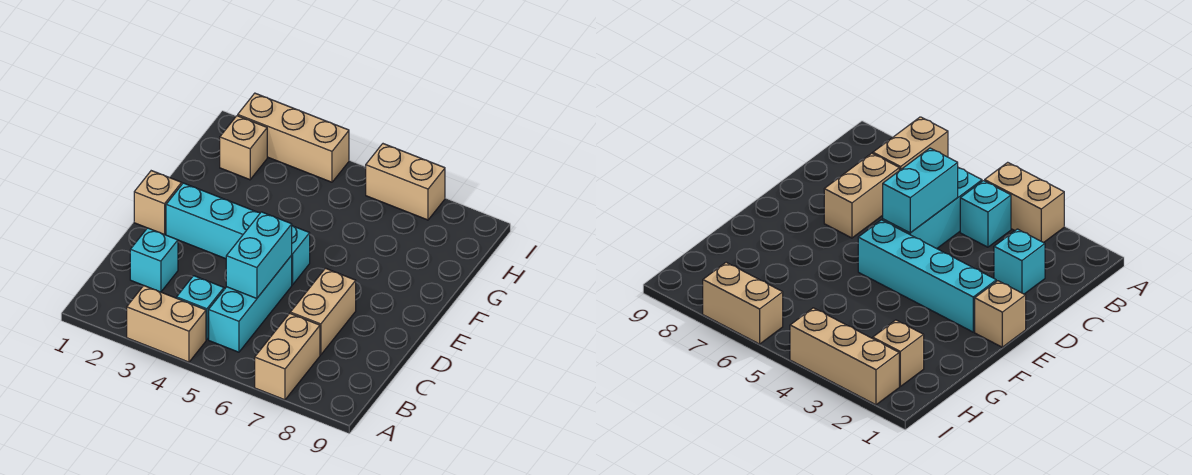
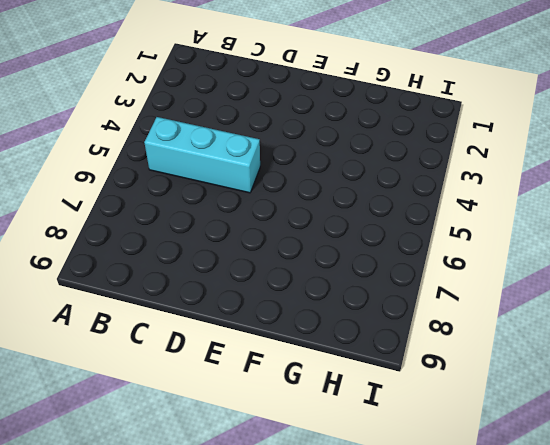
none -> tan brick A3:A4 level 1
none -> tan brick A7:B7 level 1
none -> cyan brick B4 level 1

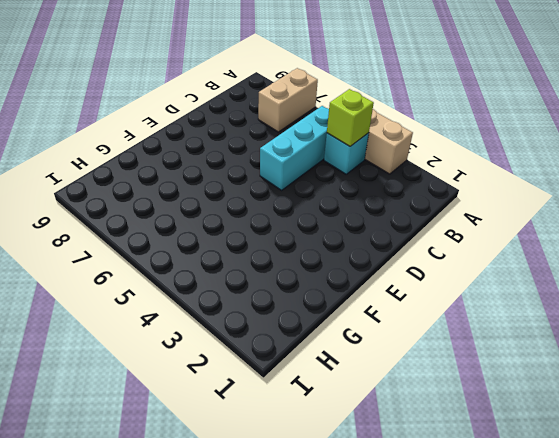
lime brick B4 level 2 -> none
none -> cyan brick C2 level 1
none -> tan brick C7:D7 level 1
none -> tan brick E1 level 1

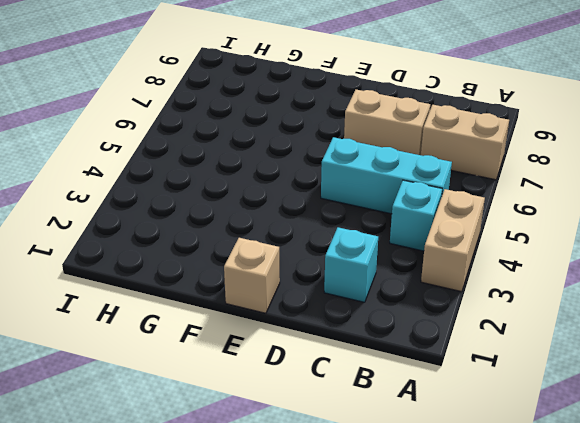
none -> cyan brick E2:E5 level 1
none -> tan brick H2 level 1
none -> tan brick I2:I4 level 1

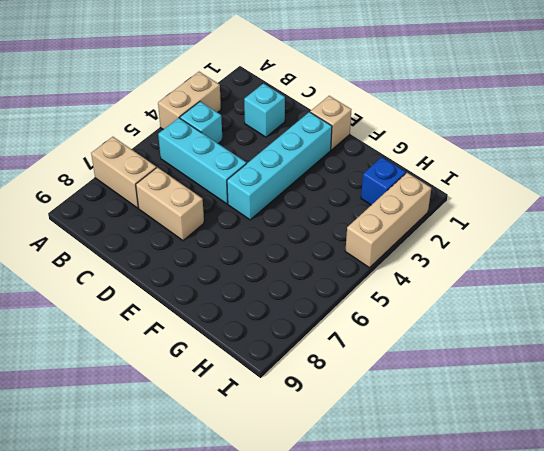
blue brick H2 level 1 -> tan brick H2 level 1
none -> tan brick I6:I7 level 1
none -> cyan brick C5:D5 level 2

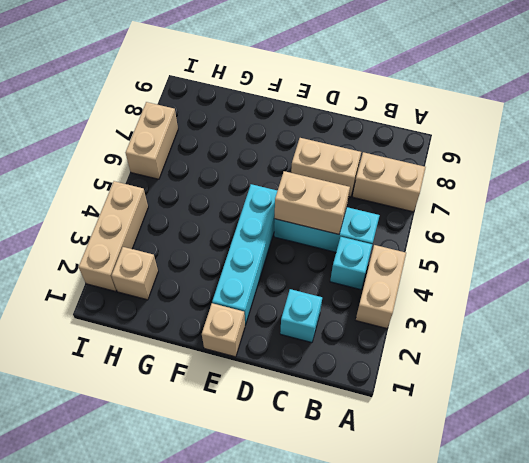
tan brick C5:D5 level 2 -> cyan brick C5:D5 level 2

